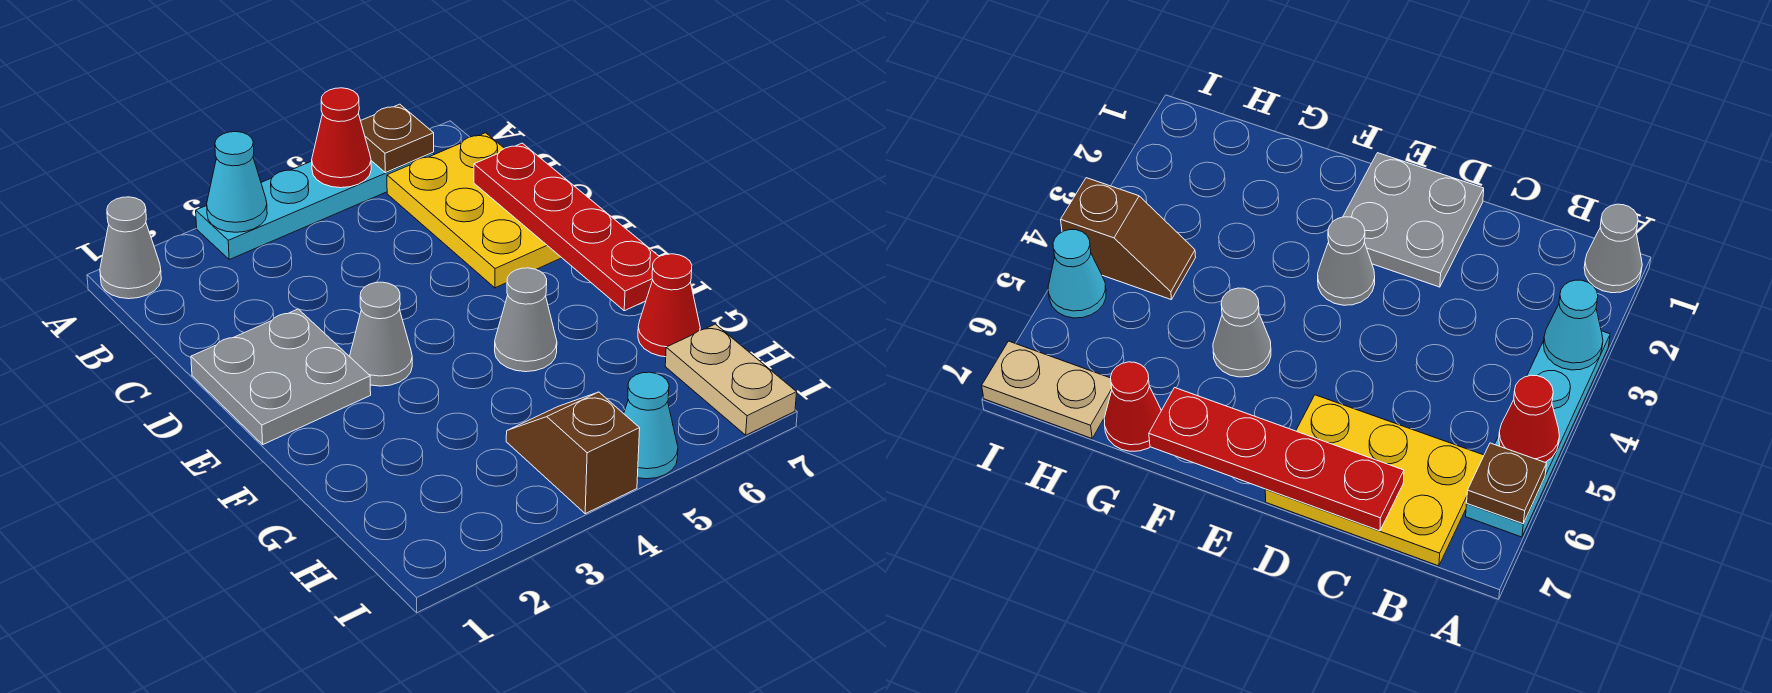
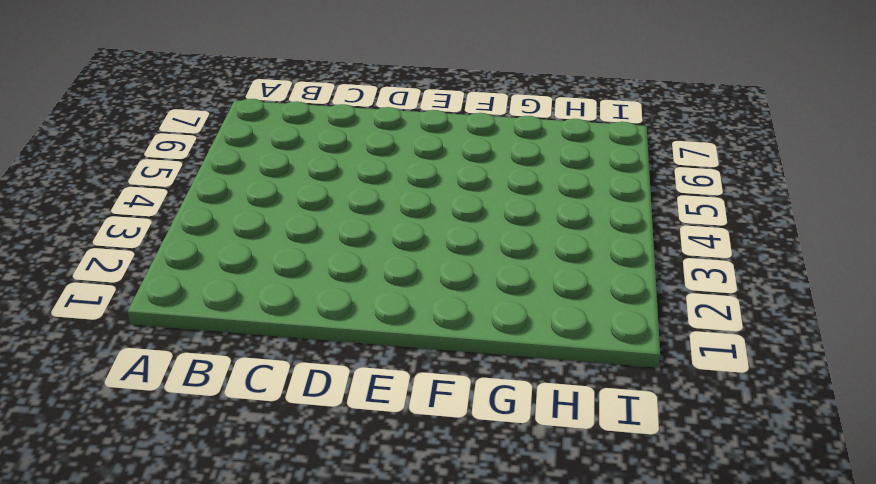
none -> grey cone A1 level 1
none -> cyan plate A3:A6 level 1
none -> yellow plate B6:D7 level 1

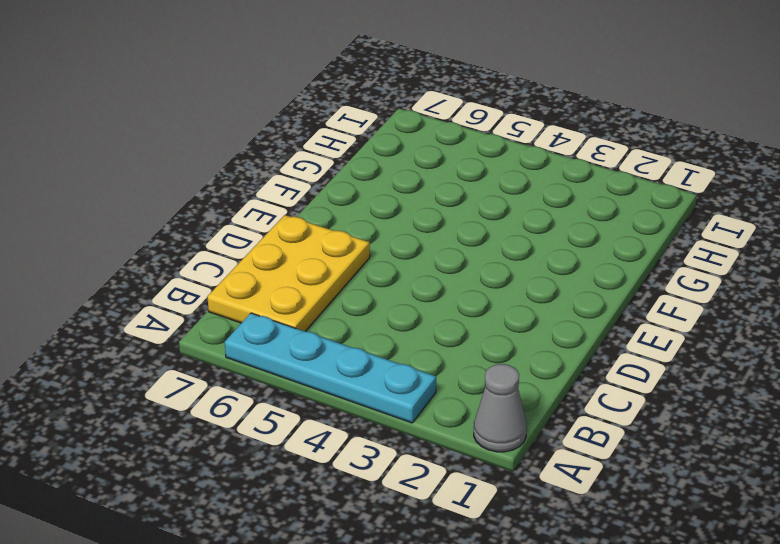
none -> grey plate D1:E2 level 1
none -> grey cone E3 level 1
none -> grey cone F5 level 1

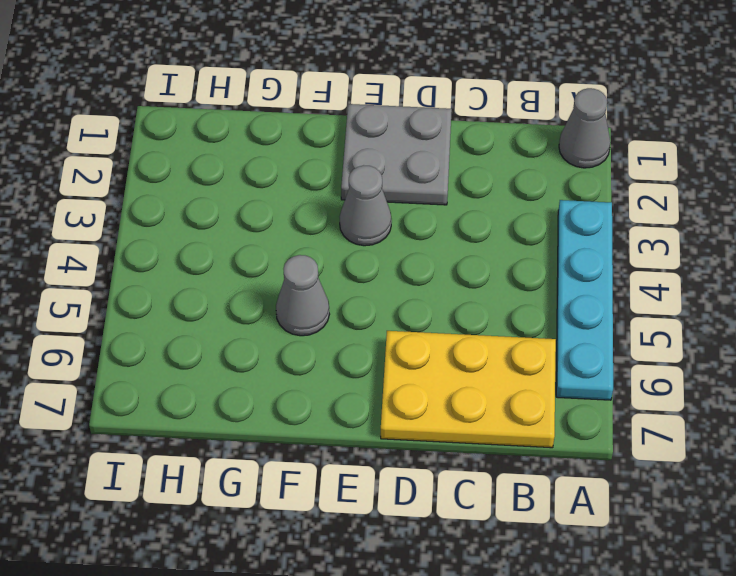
none -> red cone G7 level 1
none -> brown slope H4:I4 level 1 top I
none -> tan plate H7:I7 level 1

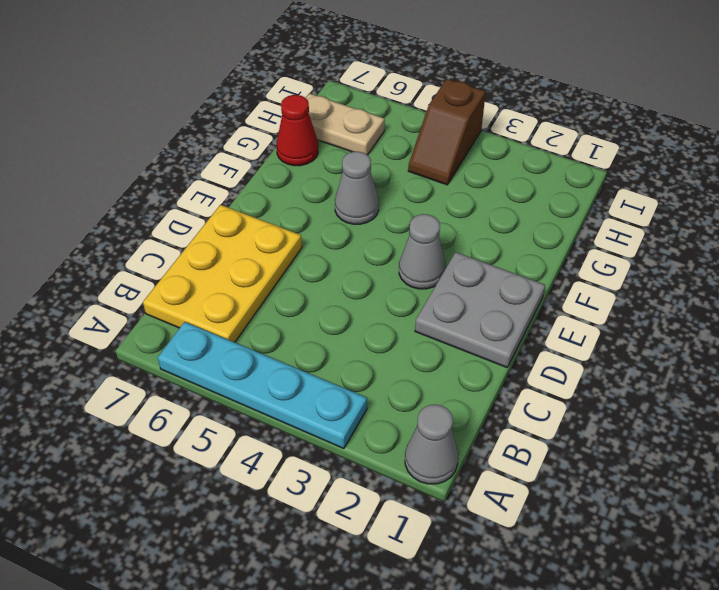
tan plate H6:H7 level 1 -> tan plate H7:I7 level 1
none -> cyan cone I5 level 1
none -> cyan cone A3 level 2
none -> red cone A5 level 2

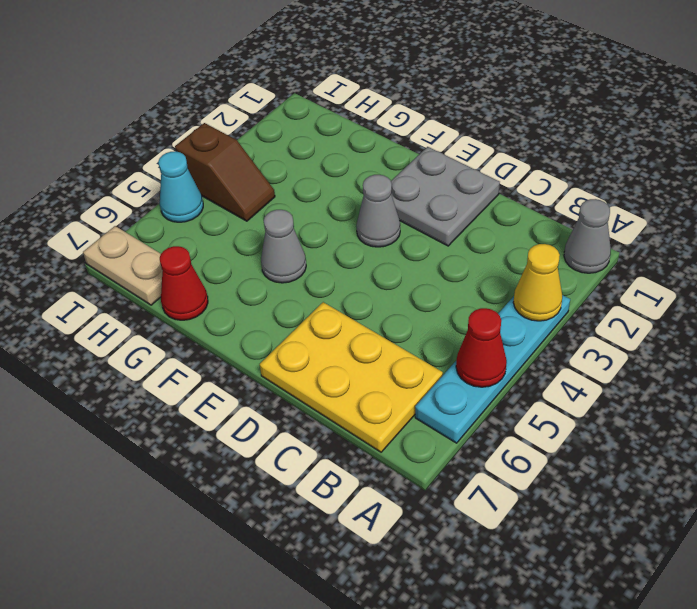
yellow cone A3 level 2 -> cyan cone A3 level 2
none -> brown plate A6 level 2
none -> red plate C7:F7 level 2

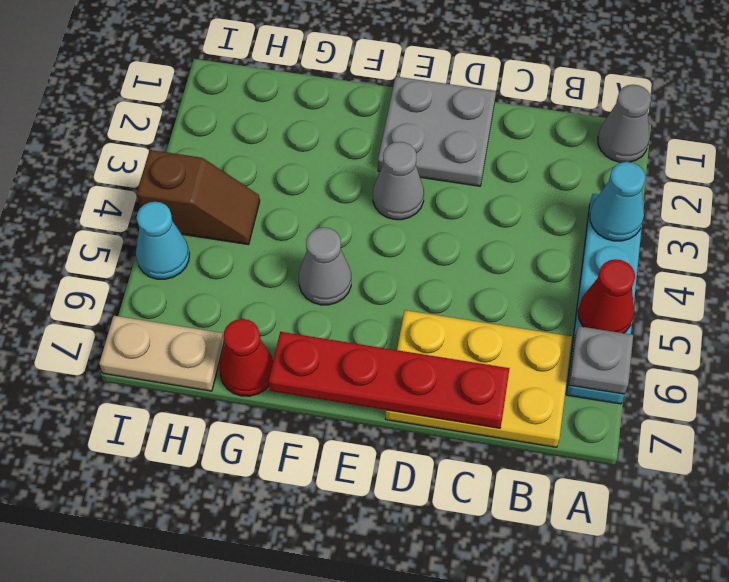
grey plate A6 level 2 -> brown plate A6 level 2

